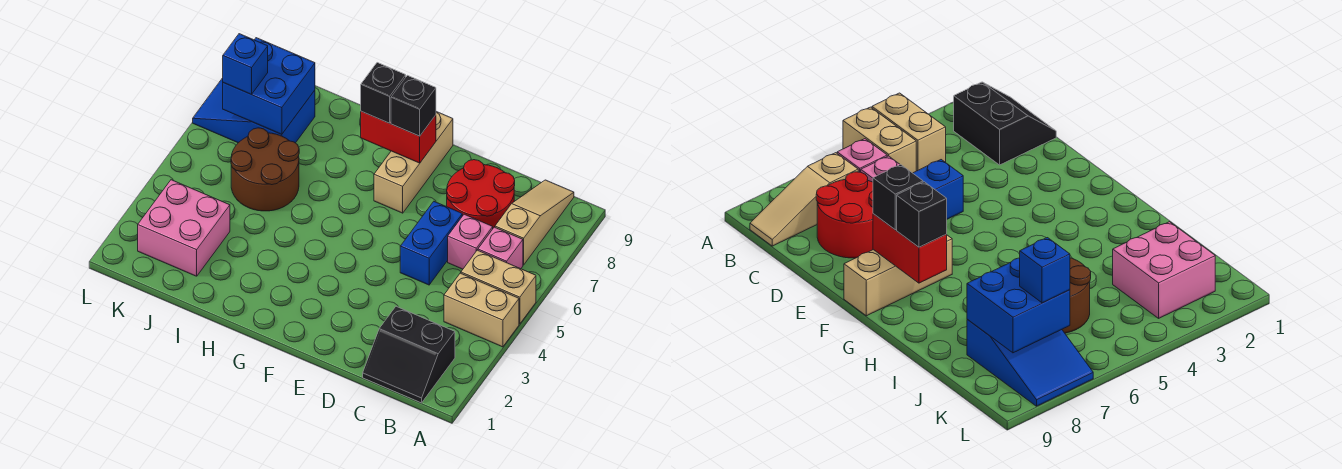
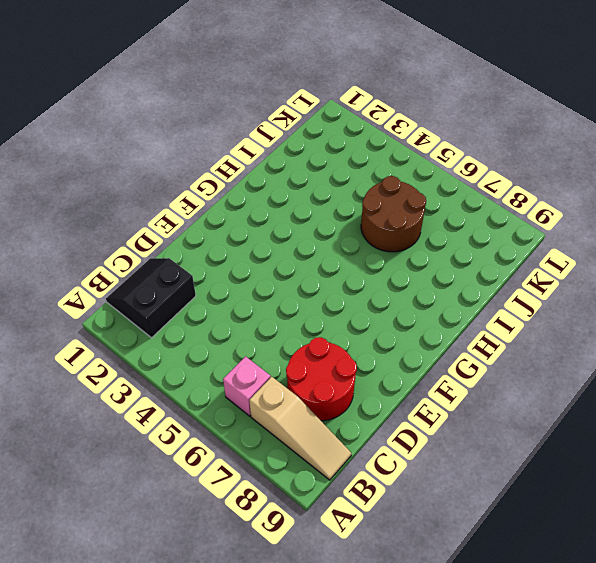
none -> tan brick A4:B4 level 1
none -> tan brick A5:B5 level 1
none -> pink brick C6 level 1

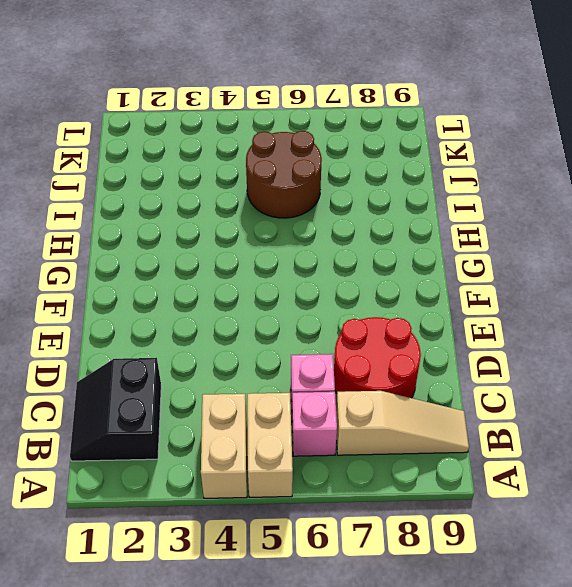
none -> blue brick D5:D6 level 1
none -> tan brick F7:F9 level 1
none -> pink brick J2:K3 level 1

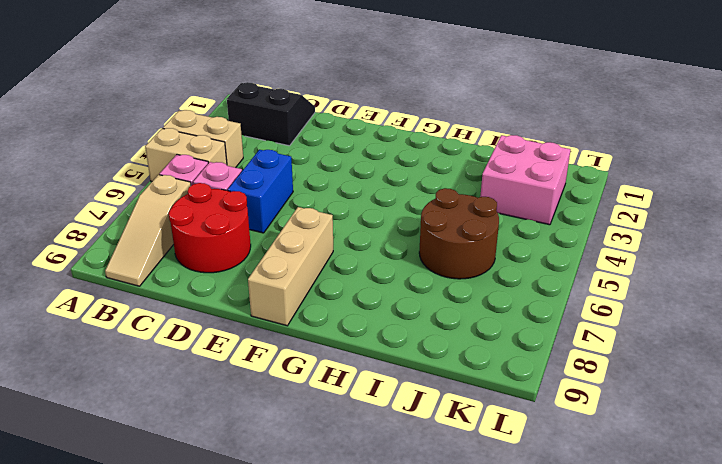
none -> blue slope J7:L8 level 1 top J
none -> red brick F8:G8 level 2
none -> blue brick J7:K8 level 2

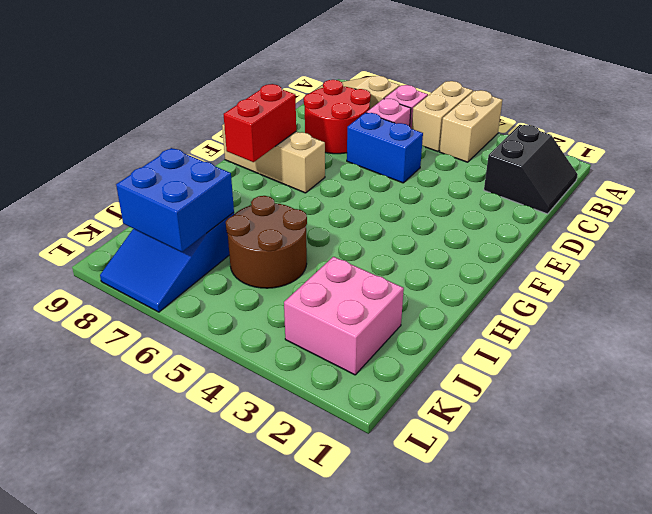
none -> black brick F8 level 3
none -> black brick G8 level 3
none -> blue brick K7 level 3

